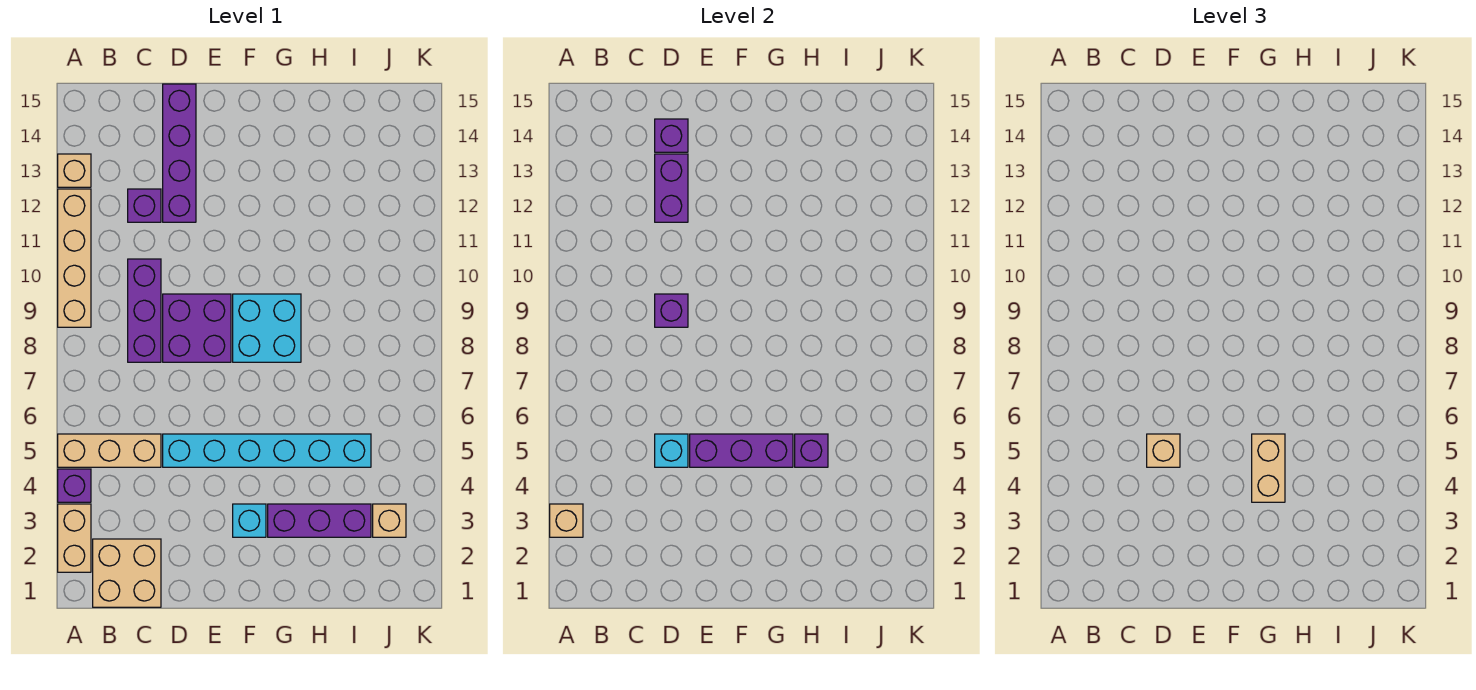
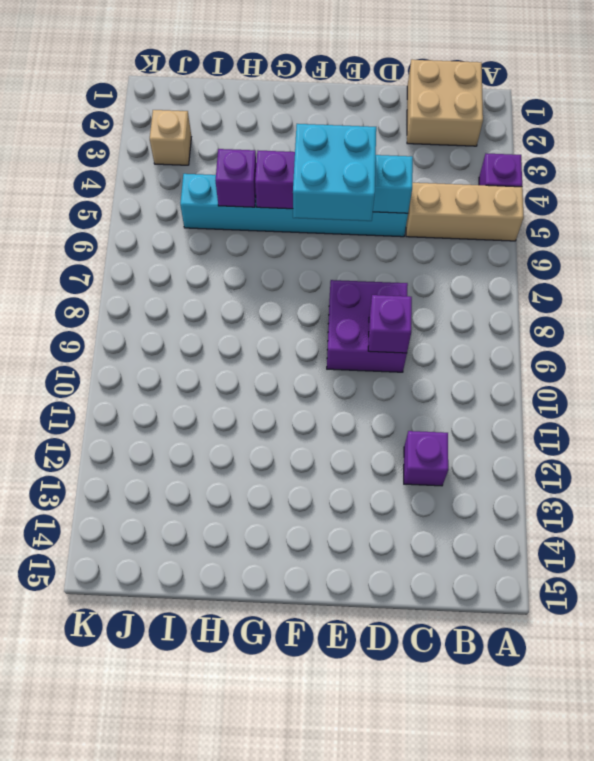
cyan brick E5:F6 level 3 -> cyan brick F8:G9 level 1
none -> tan brick A2:A3 level 1
none -> tan brick A9:A12 level 1
none -> tan brick A13 level 1

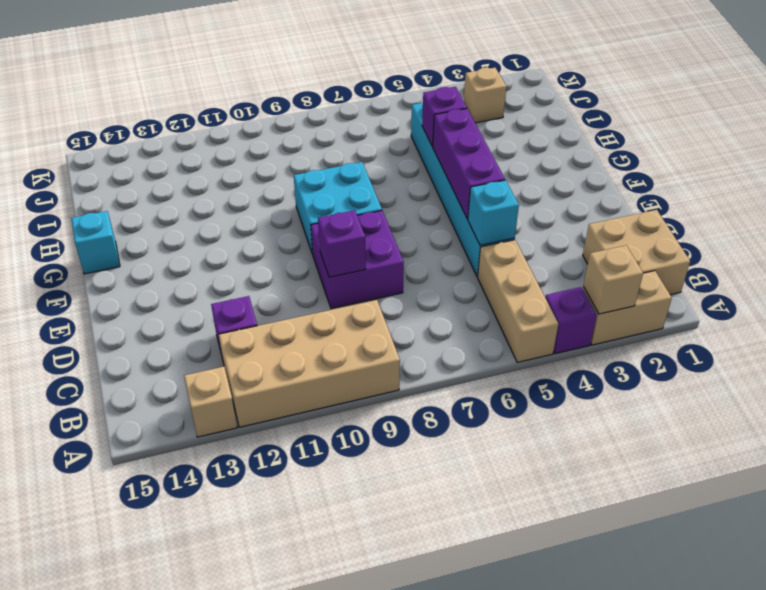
tan brick A9:B12 level 1 -> tan brick A9:A12 level 1
cyan brick G15 level 1 -> cyan brick F3 level 1
none -> purple brick C8:C10 level 1
none -> purple brick D12:D15 level 1
none -> purple brick G3:I3 level 1

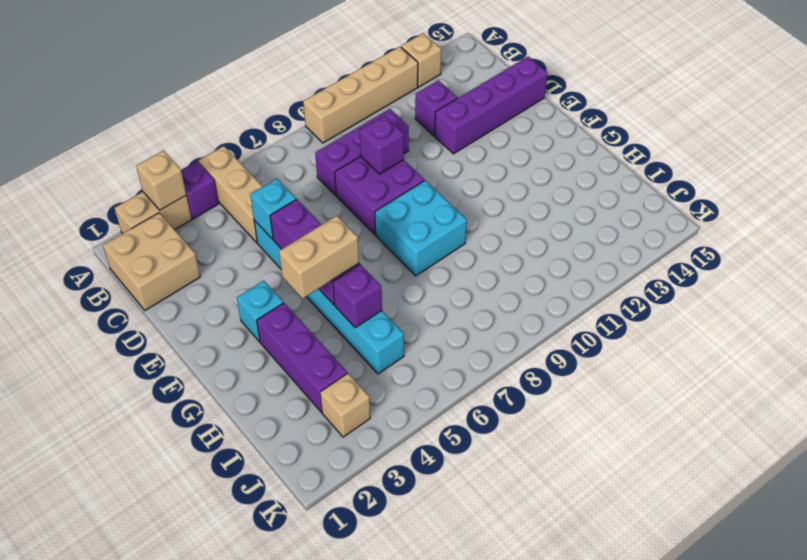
none -> purple brick D12:D13 level 2
none -> purple brick D14 level 2
none -> tan brick D5 level 3

